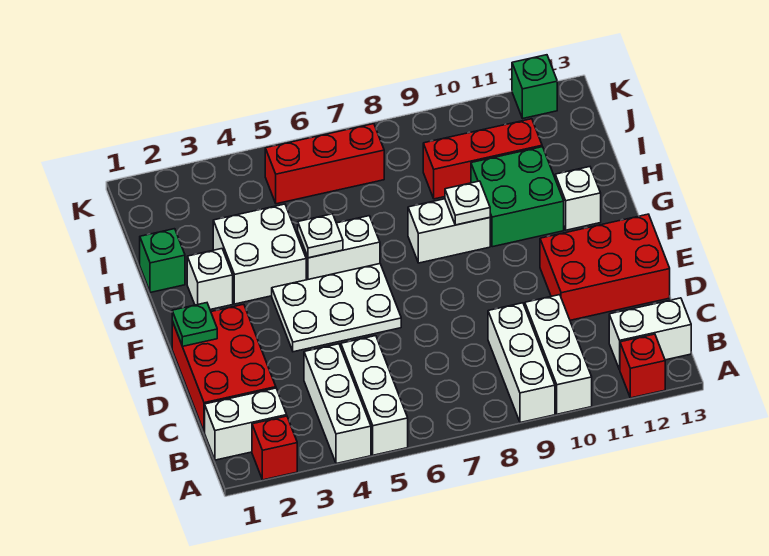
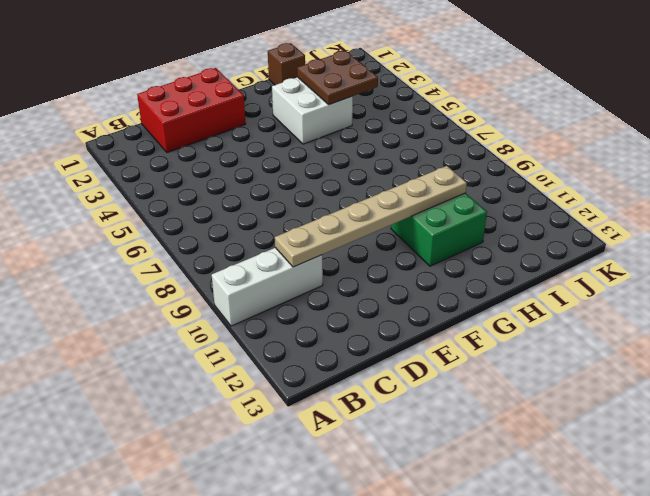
tan plate C10:H10 level 2 -> none
brown brick H1 level 1 -> green brick H1 level 1
brown plate H3:I4 level 2 -> none
none -> red brick A2 level 1
none -> white brick A4:C4 level 1
none -> white brick A5:C5 level 1

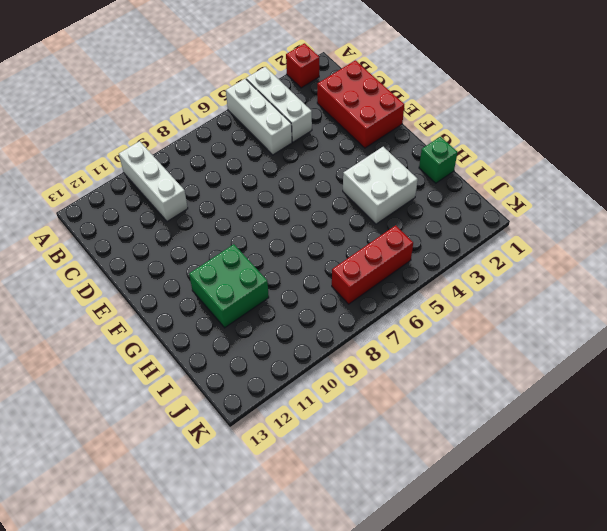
none -> white brick A9:C9 level 1
none -> red brick A12 level 1
none -> white brick B1:B2 level 1

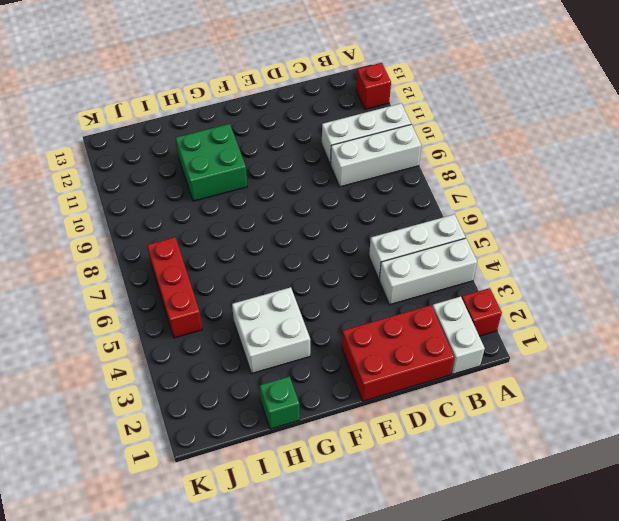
none -> white brick B12:B13 level 1
none -> red brick D11:E13 level 1
none -> white plate E4:F6 level 1

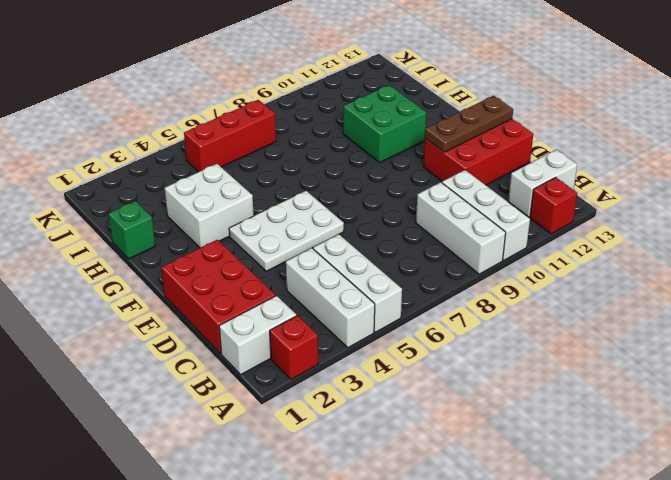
brown plate E11:E13 level 2 -> none
none -> white brick G2 level 1
none -> white brick G5:G6 level 1
none -> white brick G8:G9 level 1

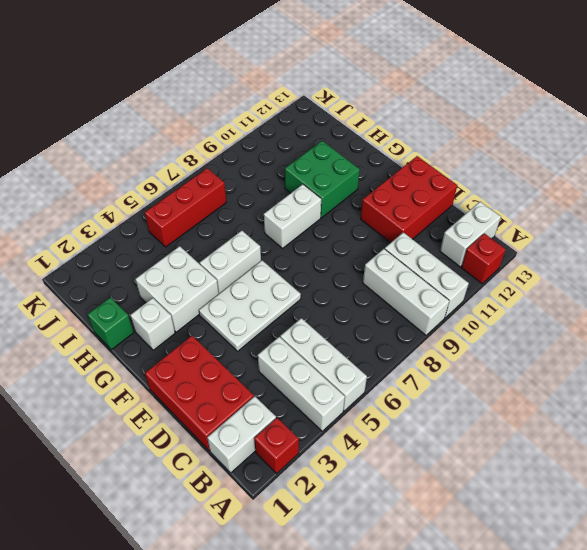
none -> white brick G12 level 1
none -> red brick I9:I11 level 1
none -> green brick K12 level 1

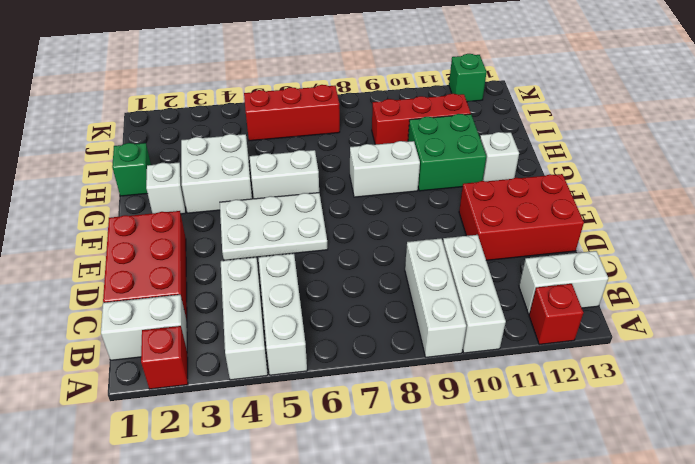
none -> green plate E1 level 2
none -> white plate G5 level 2
none -> white plate G9 level 2

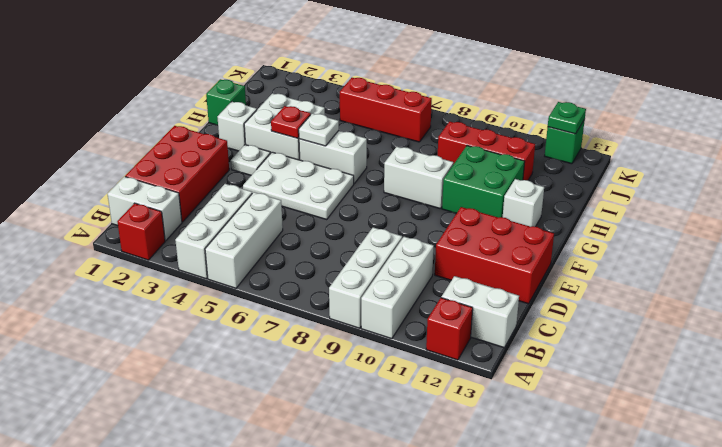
white plate F3 level 1 -> white plate G9 level 2
red plate G4 level 2 -> none
green plate K12 level 2 -> green plate E1 level 2

